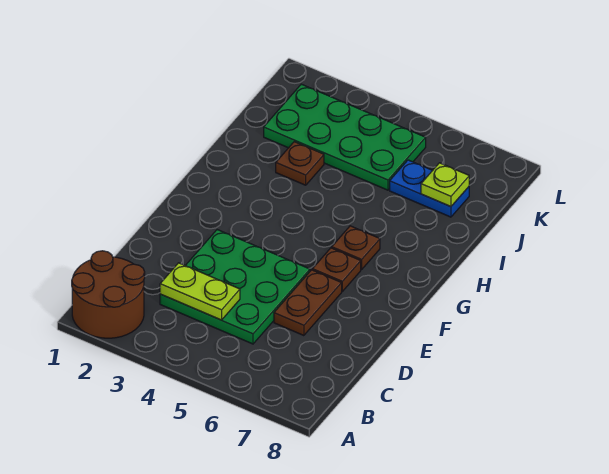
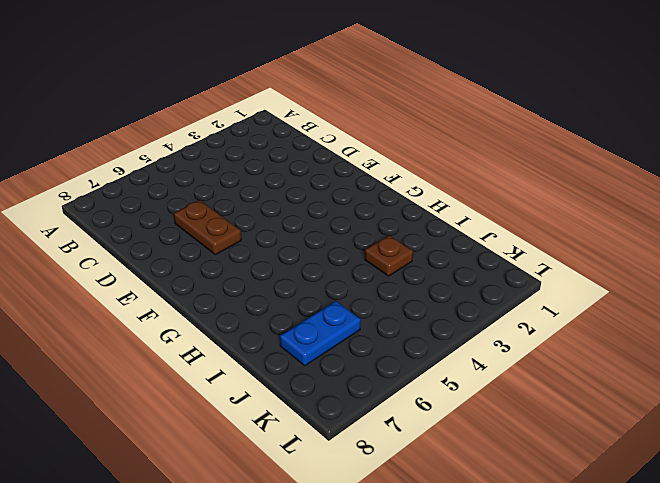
none -> brown round brick A1:B2 level 1
none -> green plate C3:E5 level 1

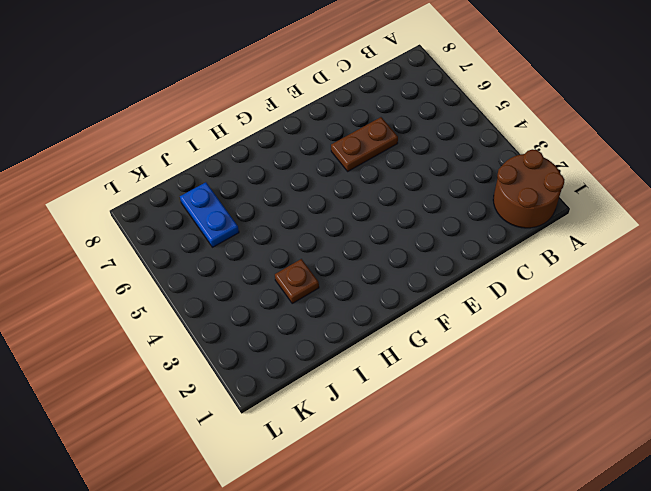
none -> green plate C3:E5 level 1
none -> brown plate F6 level 1

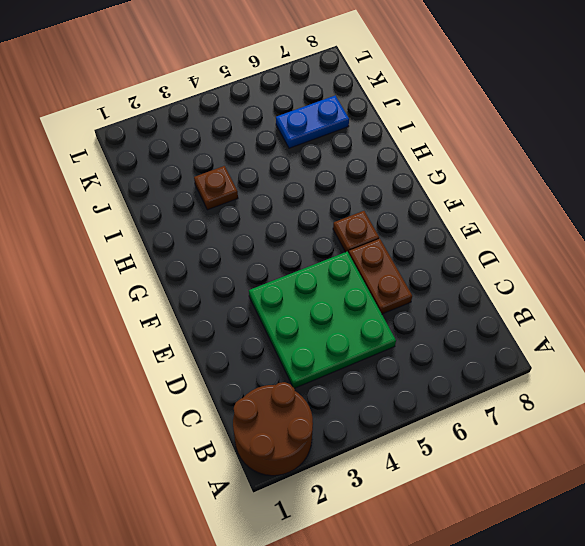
none -> brown plate G6 level 1
none -> green plate J2:K5 level 1

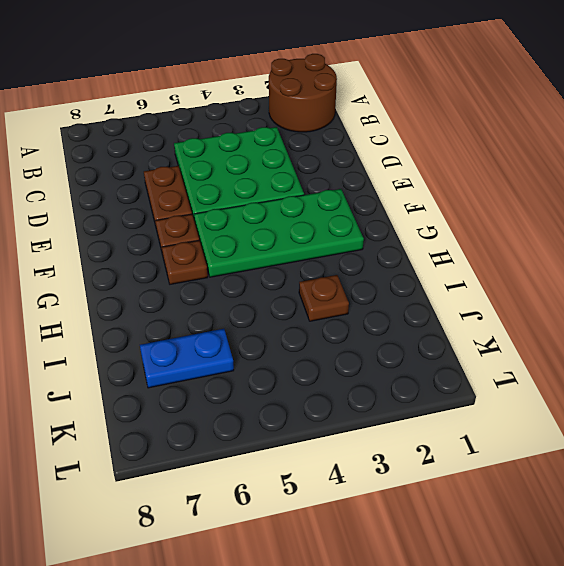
green plate F2:G5 level 1 -> green plate J2:K5 level 1
none -> lime plate C3:C4 level 2
none -> lime plate J7 level 2

